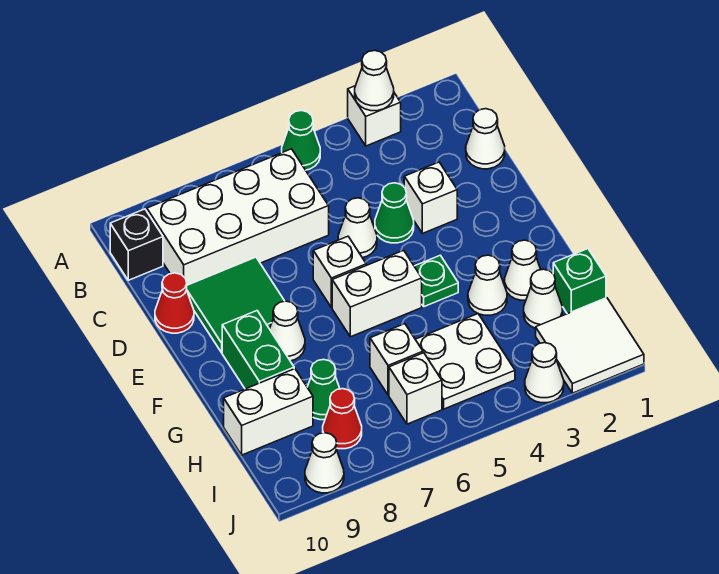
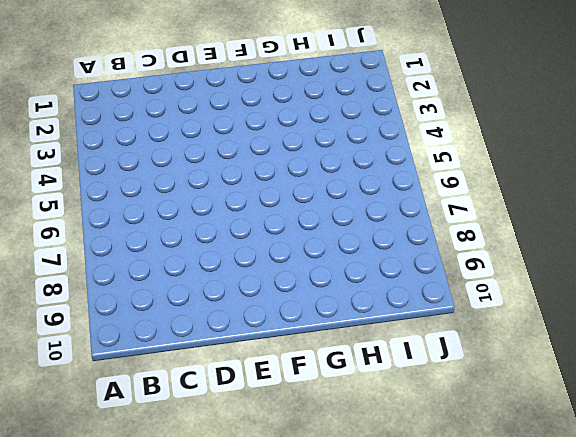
none -> white brick A3 level 1
none -> green cone A5 level 1
none -> white brick B6:C9 level 1

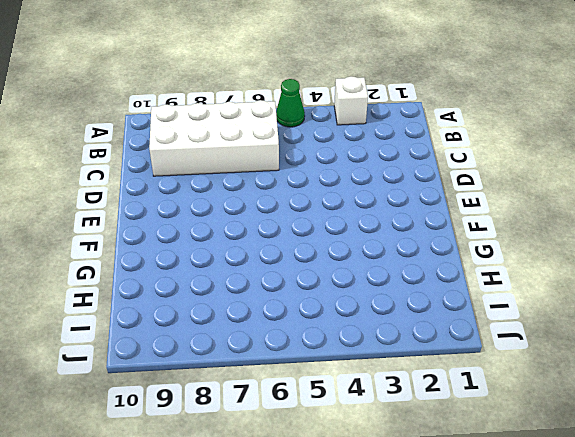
none -> black brick B10 level 1
none -> white cone C1 level 1
none -> white brick D3 level 1

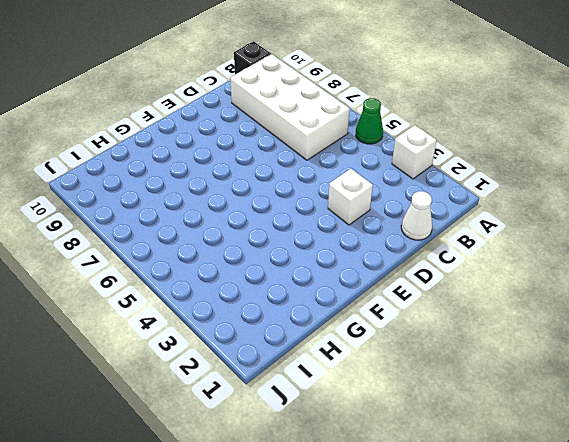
none -> green cone D4 level 1
none -> white cone D5 level 1
none -> green tile D8:E9 level 1

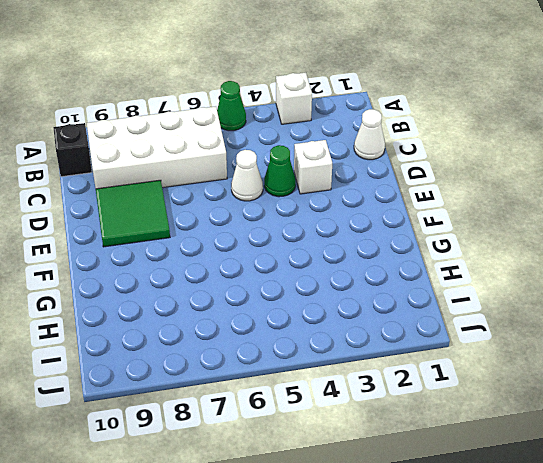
none -> red cone D10 level 1
none -> white brick E6 level 1
none -> green plate F4 level 1

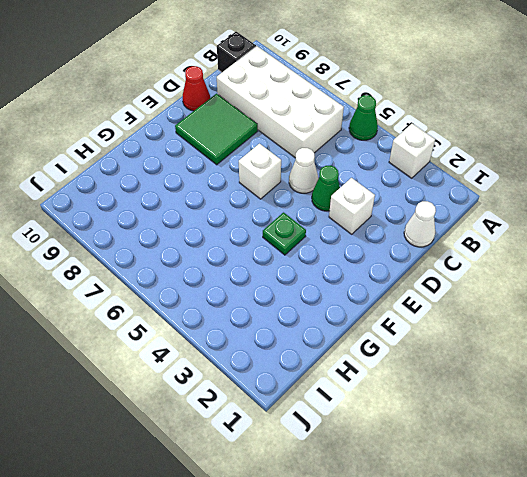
none -> white brick F5:F6 level 1
none -> white cone F8 level 1
none -> green brick F9:G9 level 1

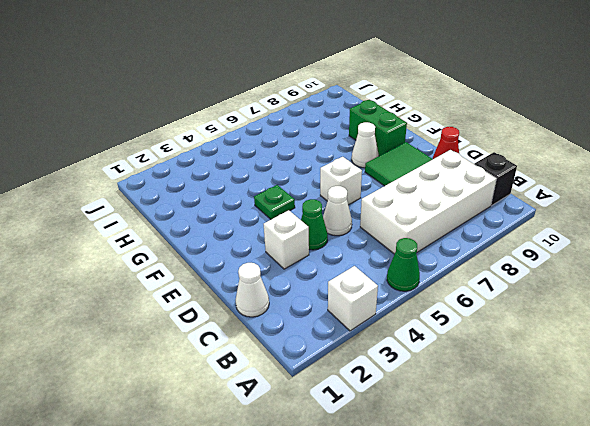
none -> white brick F5:F6 level 1
none -> white cone G2 level 1
none -> white cone G3 level 1

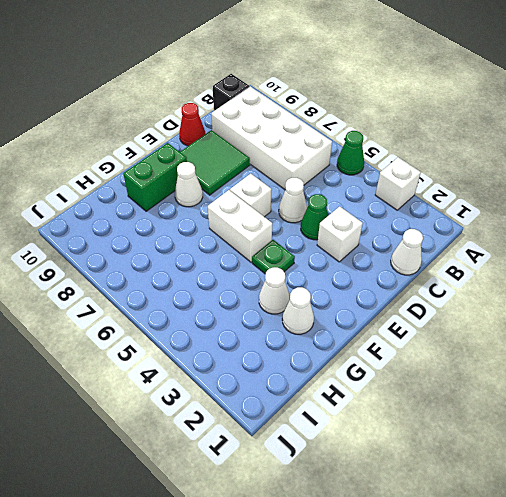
none -> green brick H1 level 1
none -> white cone H2 level 1
none -> white plate H4:I5 level 1

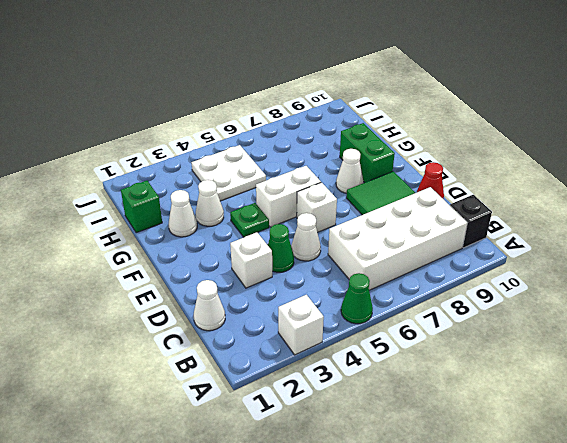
none -> white cone H2 level 1
none -> white brick H6 level 1
none -> green cone H8 level 1

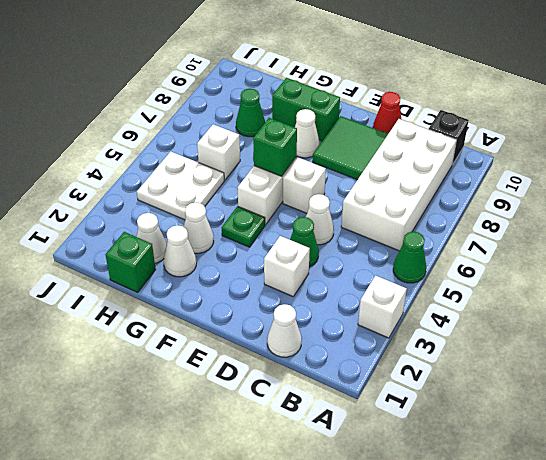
green brick F6 level 2 -> none
none -> white brick H9:H10 level 1
none -> white tile I1:J2 level 1
none -> white brick I6 level 1

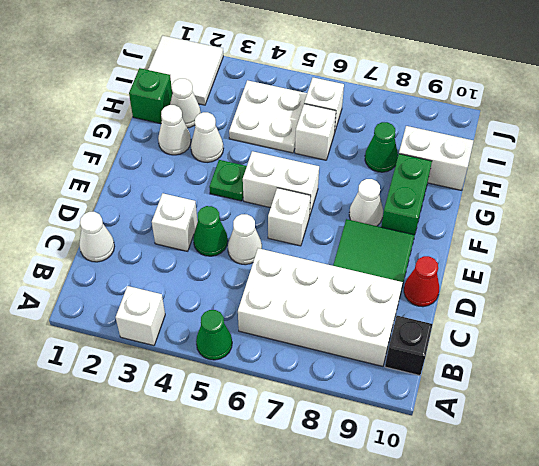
none -> red cone I8 level 1
none -> white cone J3 level 1
none -> white cone J9 level 1

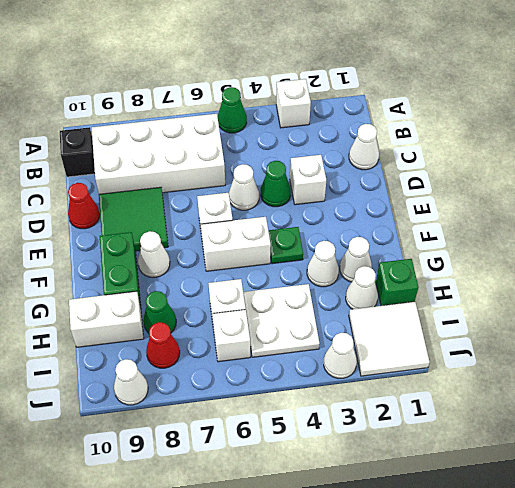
none -> white cone A3 level 2

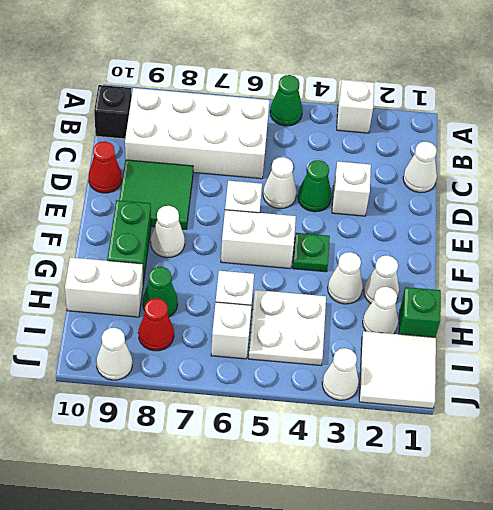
none -> white cone A3 level 2

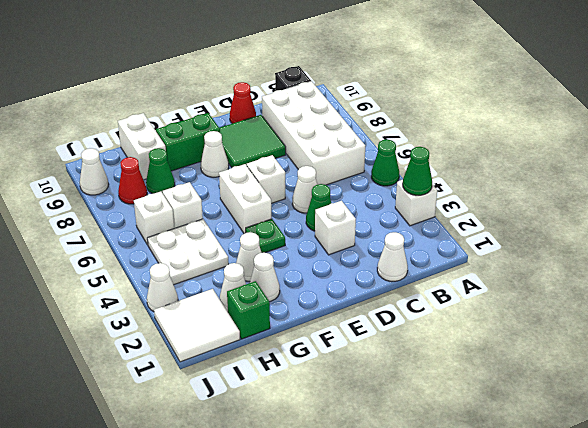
green cone A3 level 2 -> white cone A3 level 2

